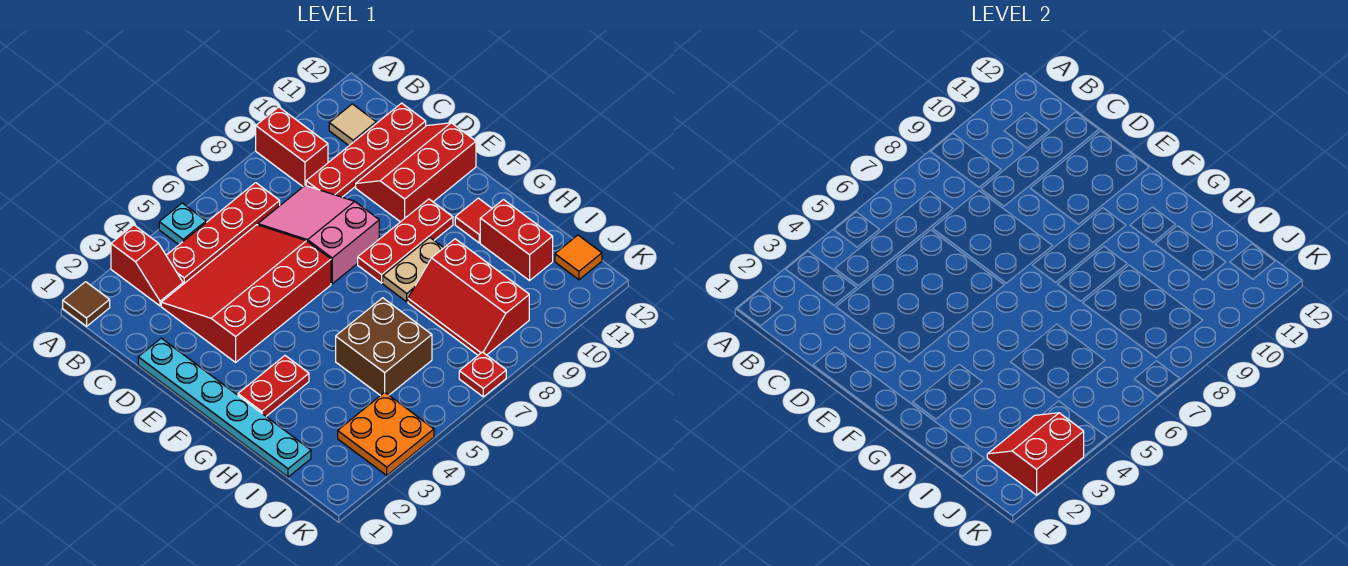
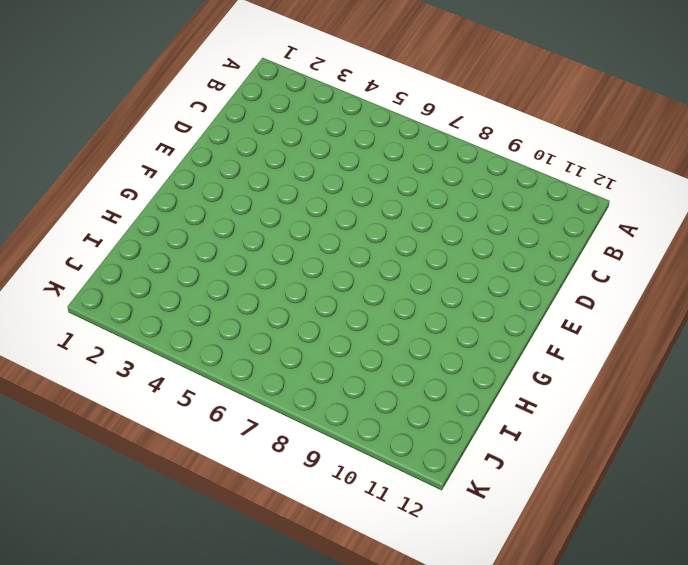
none -> brown tile A1 level 1
none -> red slope A3:B3 level 1 top A
none -> cyan plate A5 level 1

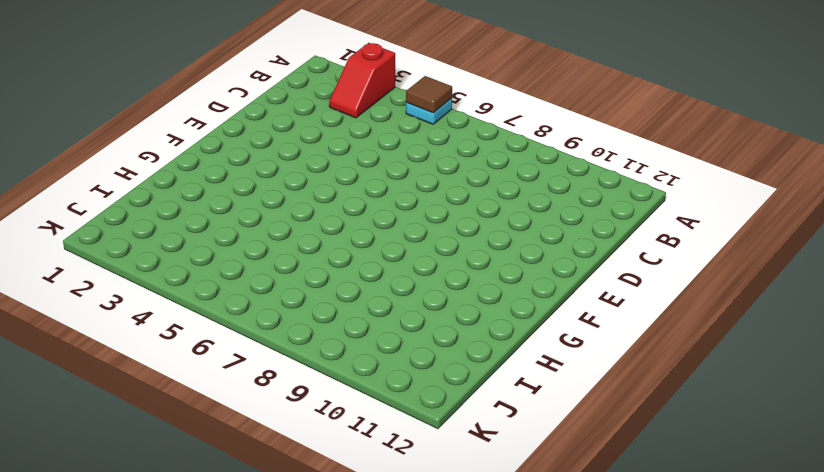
brown tile A5 level 2 -> brown tile A1 level 1
none -> red brick A9:B9 level 1
none -> red plate B4:B7 level 1
none -> tan tile B11 level 1

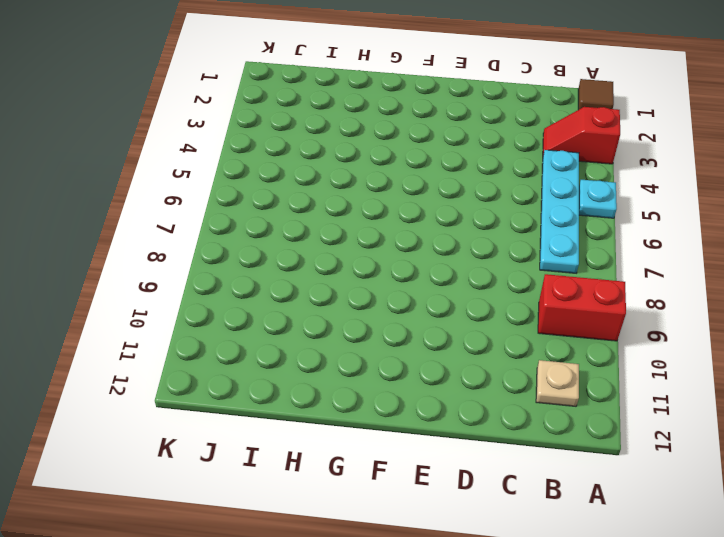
cyan plate B4:B7 level 1 -> red plate B4:B7 level 1
tan plate B11 level 1 -> tan tile B11 level 1
none -> red slope C3:E6 level 1 top E
none -> pink slope C7:E8 level 1 top E
none -> red plate C9:C12 level 1

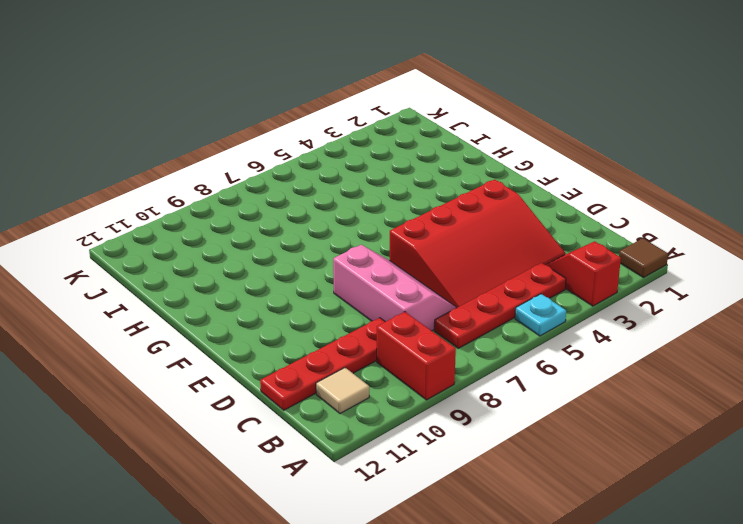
pink slope C7:E8 level 1 top 8 -> pink slope C7:E8 level 1 top E
none -> cyan plate D1:I1 level 1
none -> red slope D10:E12 level 1 top E
none -> red plate F8:F10 level 1

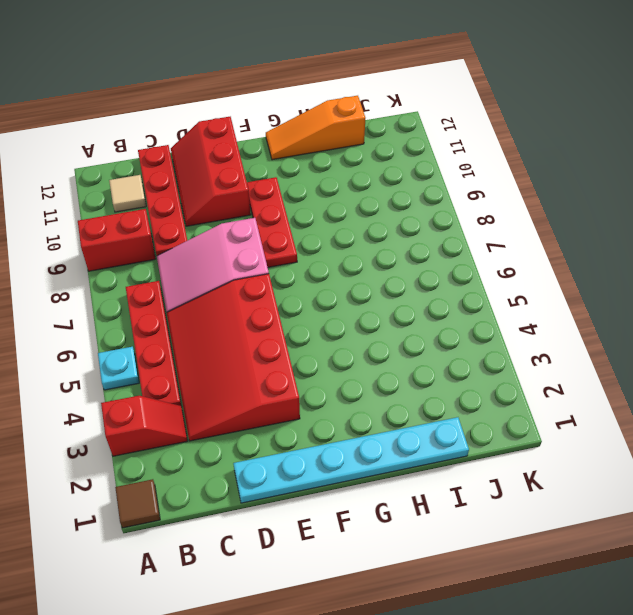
orange slope G12:I12 level 1 top I -> none
none -> red plate G2:G3 level 1
none -> tan plate G8:G9 level 1
none -> red tile G11 level 1

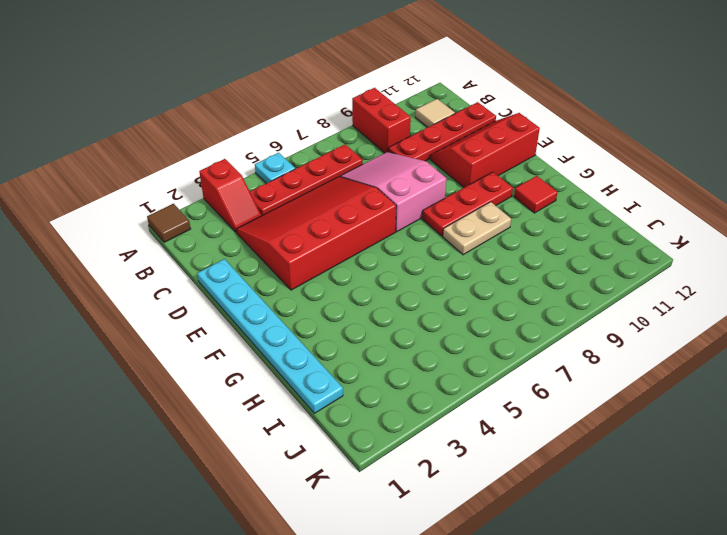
none -> red plate G2:G3 level 1
none -> brown brick H5:I6 level 1
none -> red slope H8:J9 level 1 top 9

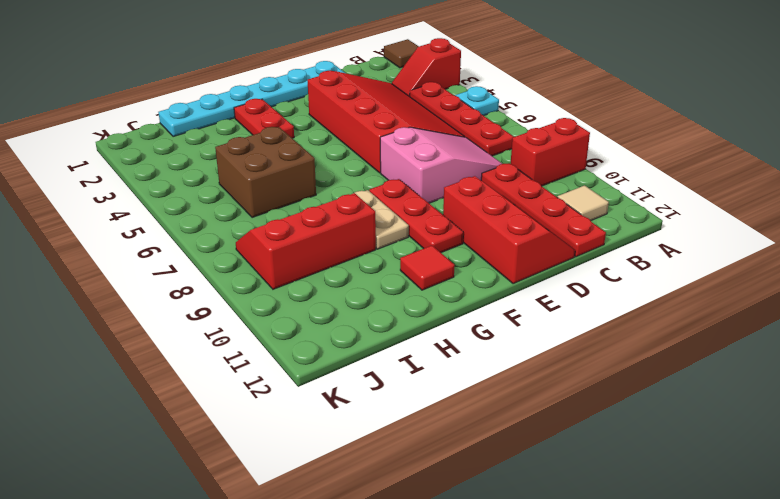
none -> red brick H11:I11 level 1
none -> orange plate J3:K4 level 1
none -> orange tile J12 level 1

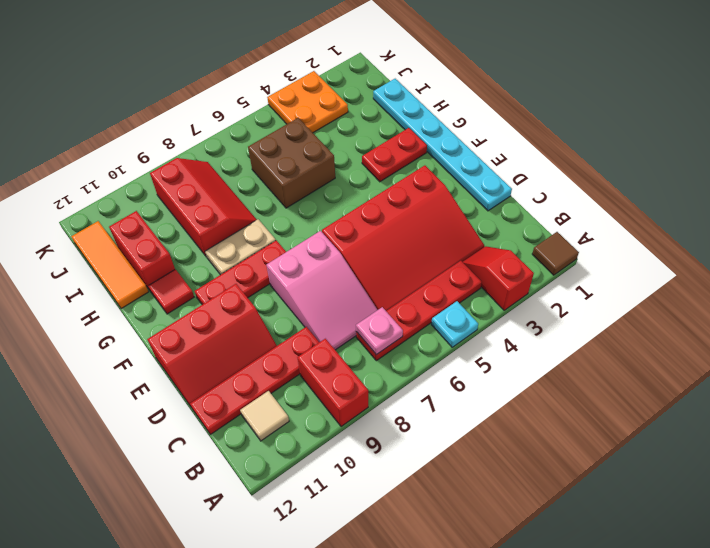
pink plate B7 level 2 -> none
orange tile H12:J12 level 1 -> orange tile J12 level 1
none -> red plate K7 level 1
none -> red slope J2:K3 level 2 top K

